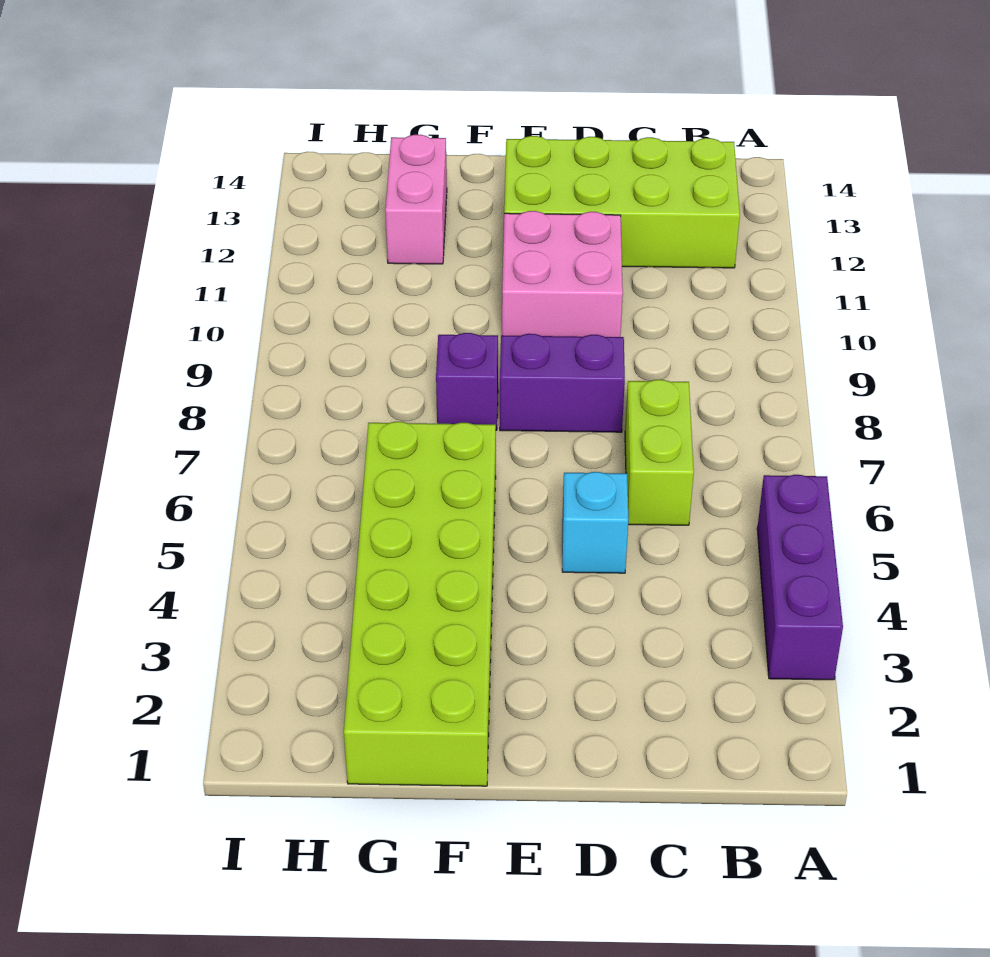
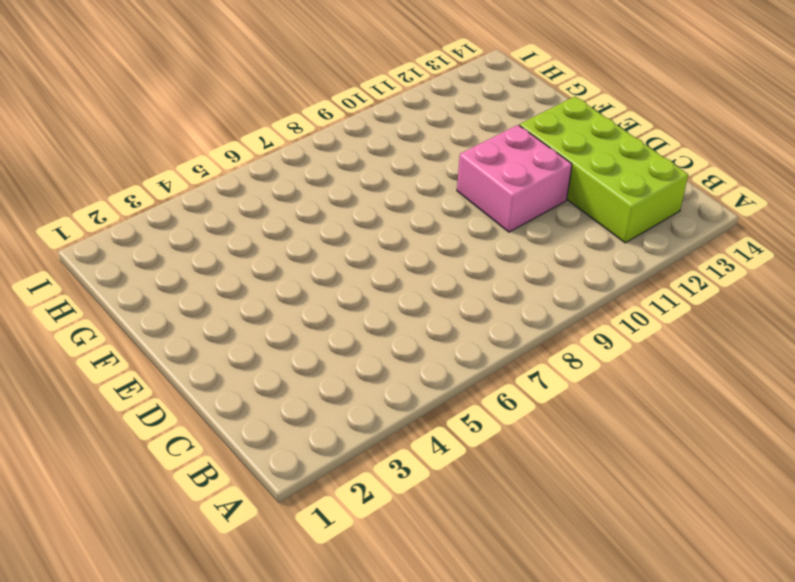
none -> purple brick A3:A5 level 1
none -> lime brick C6:C7 level 1

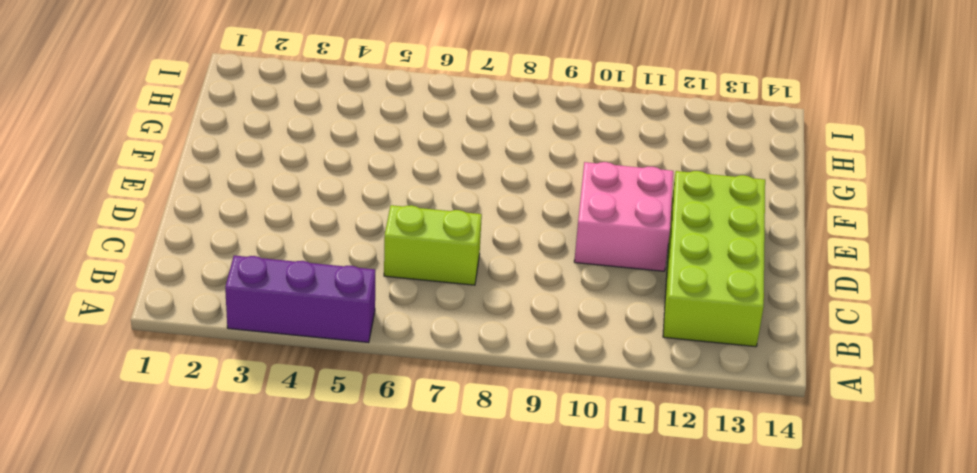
none -> cyan brick D5 level 1
none -> purple brick D8:E8 level 1

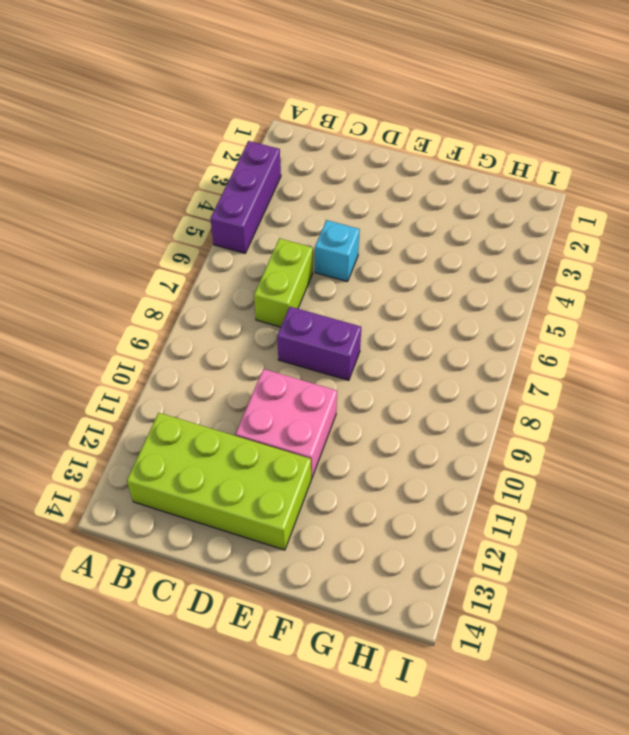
none -> lime brick F1:G6 level 1
none -> purple brick F8 level 1

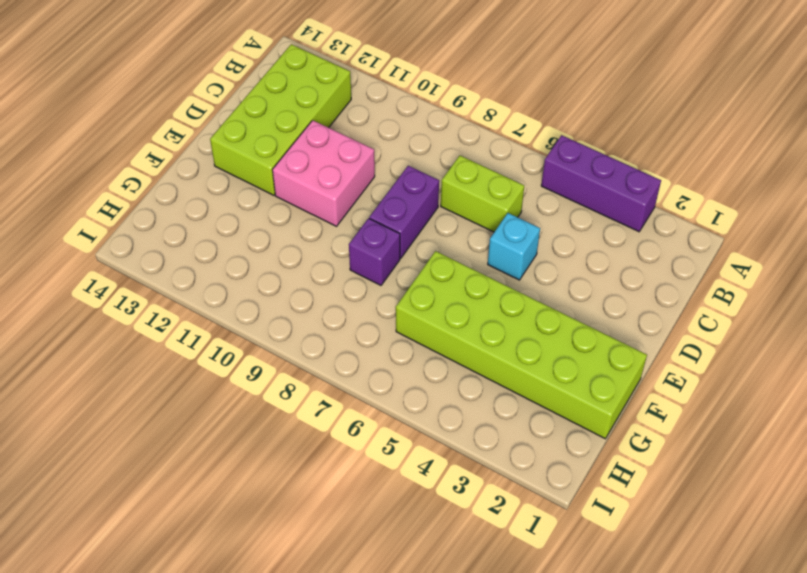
none -> pink brick G12:G13 level 1

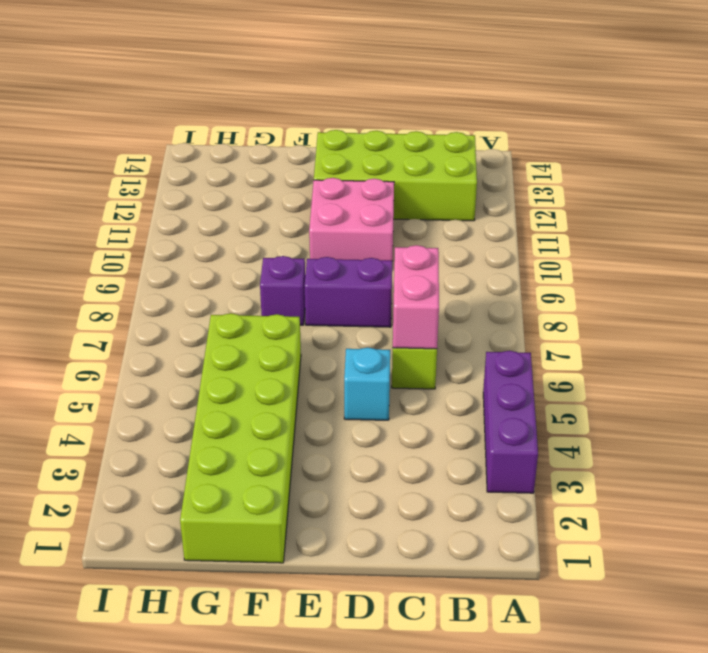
pink brick C6:C7 level 2 -> pink brick G12:G13 level 1

